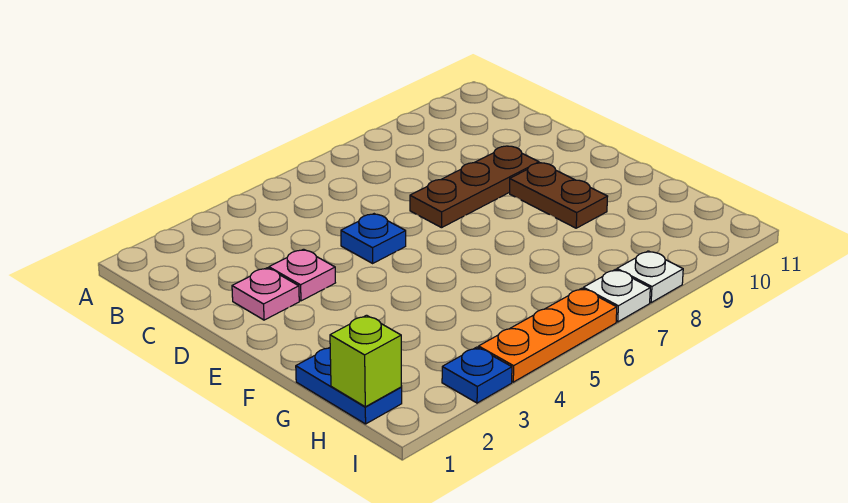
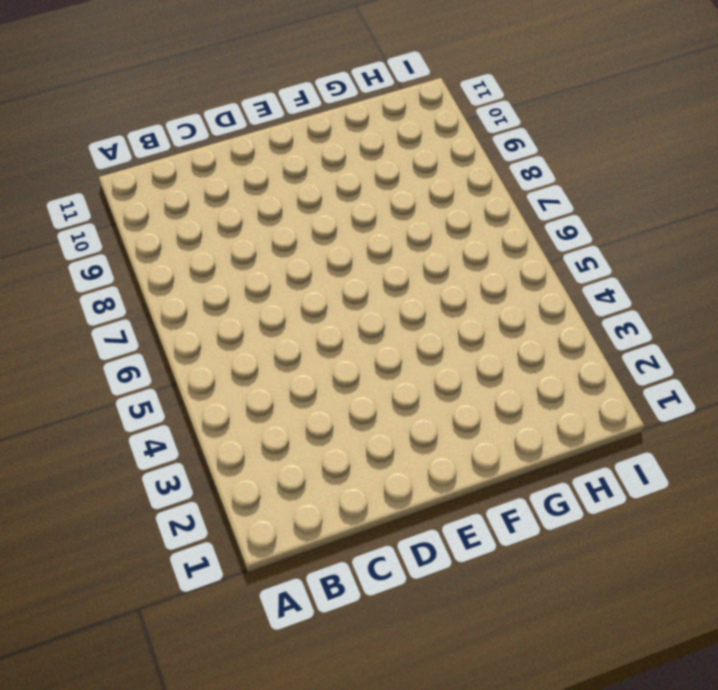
none -> pink plate D2 level 1
none -> pink plate D3 level 1

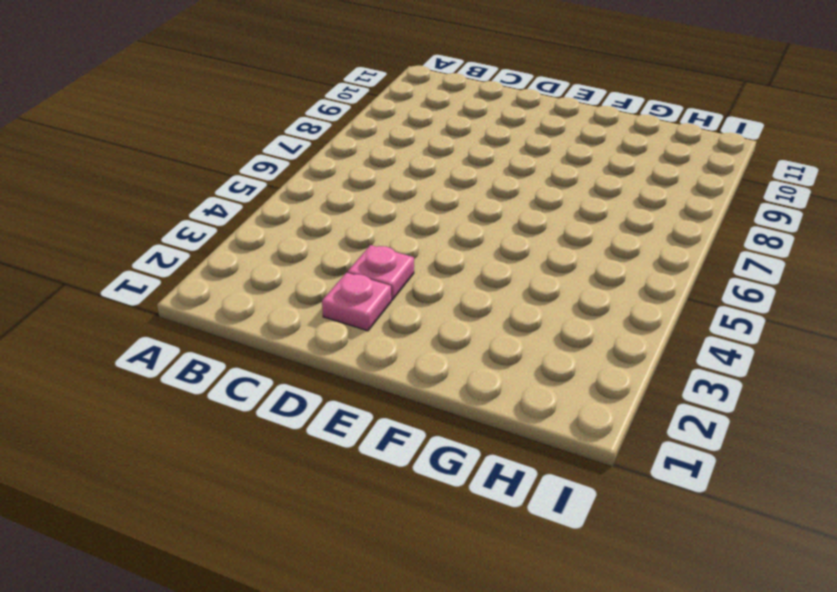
none -> blue plate D5 level 1
none -> brown plate D7:D9 level 1

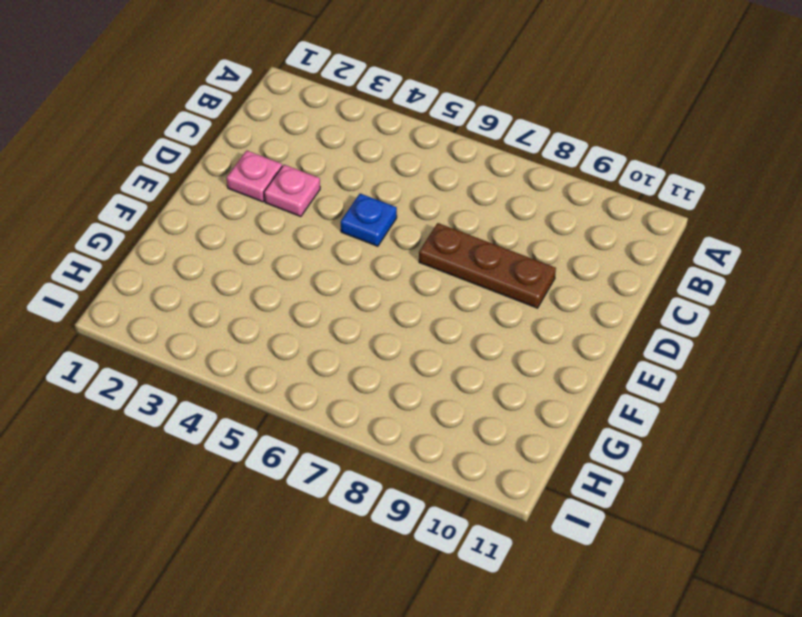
none -> brown plate E9:F9 level 1
none -> blue plate G1:H1 level 1

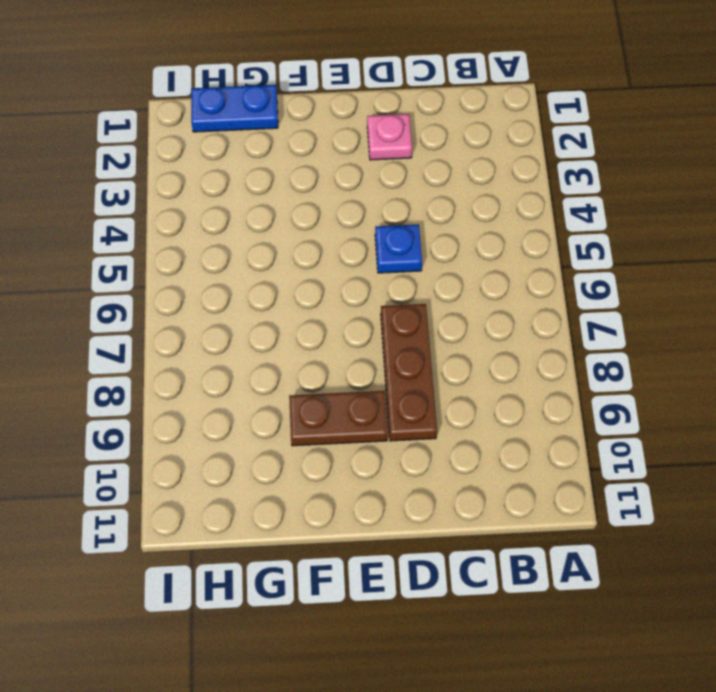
none -> pink plate D3 level 1
none -> blue plate I3 level 1

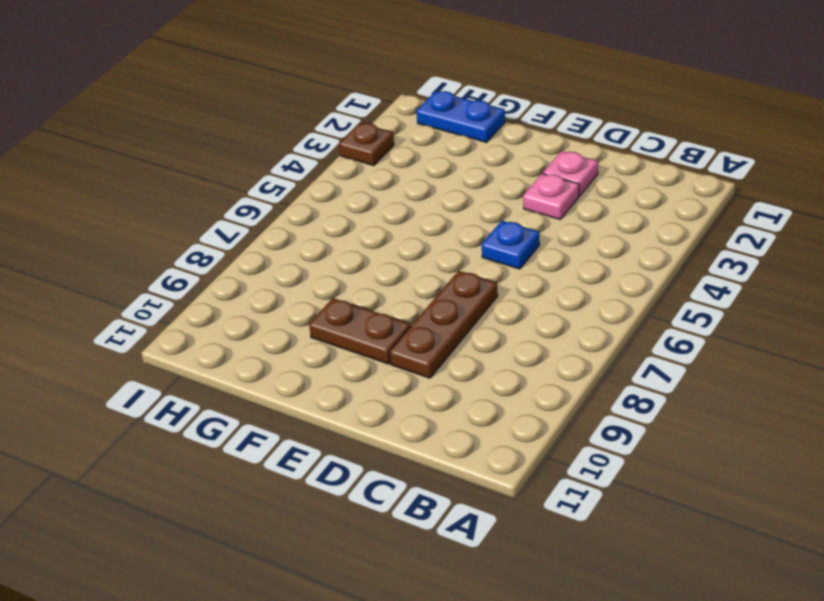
brown plate I3 level 1 -> blue plate I3 level 1
none -> orange plate I4:I6 level 1
none -> white plate I7 level 1

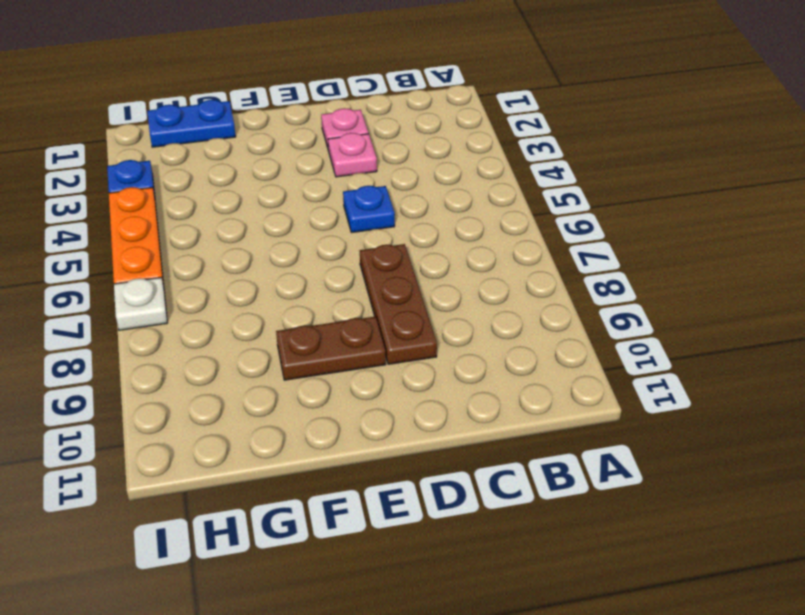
none -> white plate I8 level 1
none -> lime brick H1 level 2

